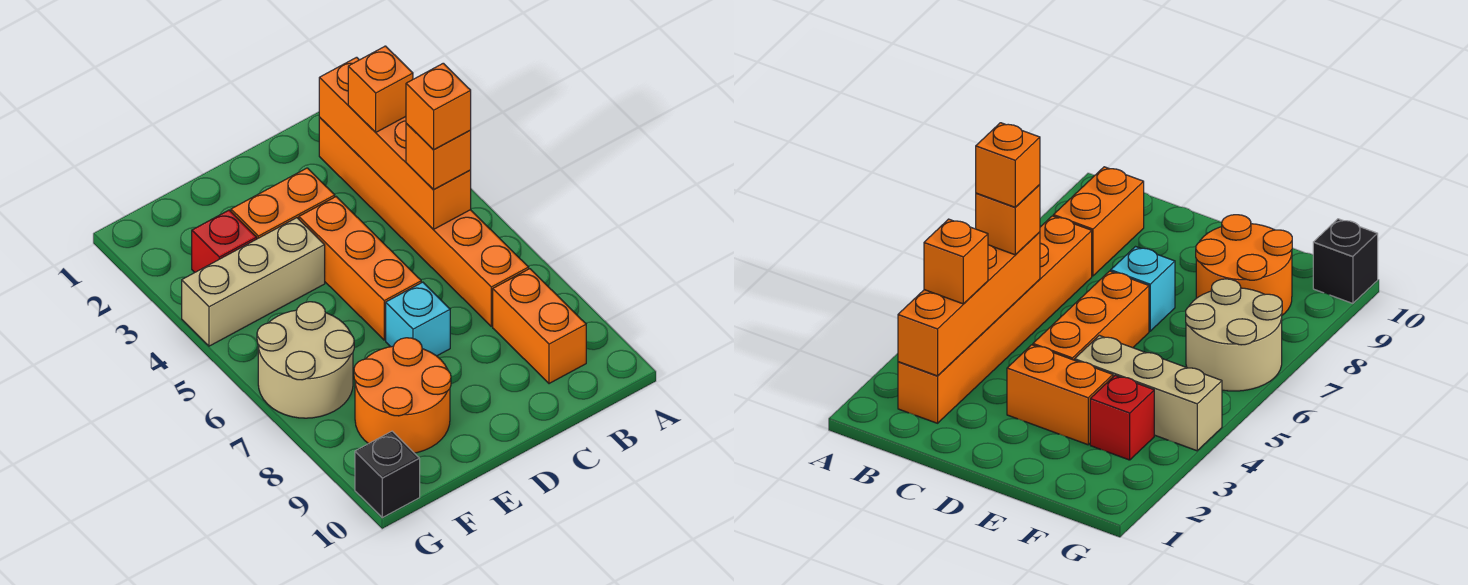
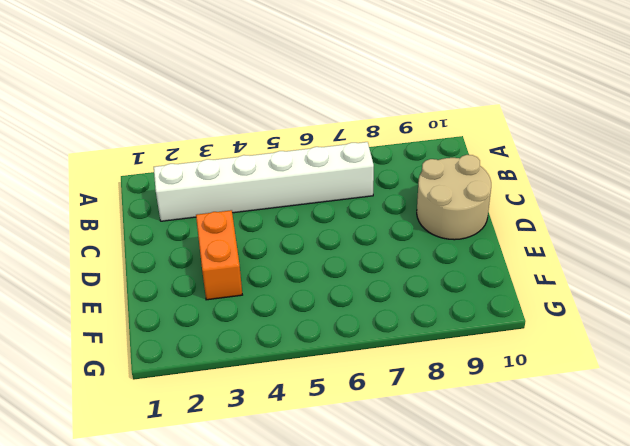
white brick B2:B7 level 1 -> orange brick B2:B7 level 1
tan round brick C9:D10 level 1 -> tan round brick F6:G7 level 1
none -> orange brick B8:B9 level 1
none -> orange brick D4:D6 level 1
none -> cyan brick D7 level 1

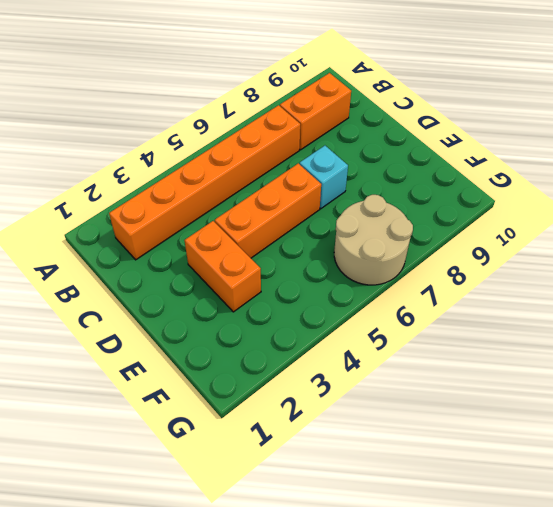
none -> tan brick E4:G4 level 1
none -> orange round brick E8:F9 level 1
none -> red brick F3 level 1

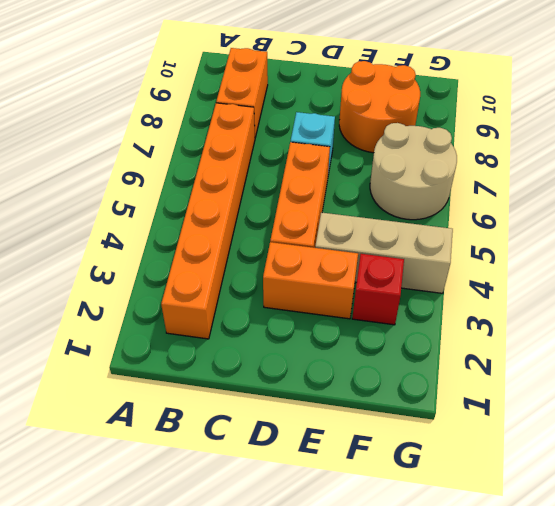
none -> black brick G10 level 1
none -> orange brick B2:B5 level 2
none -> orange brick B3 level 3

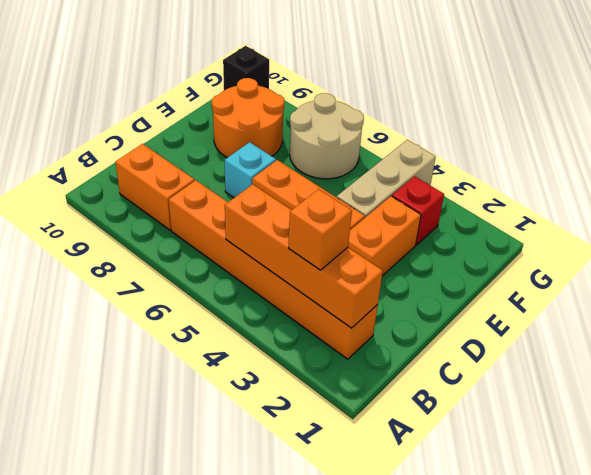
none -> orange brick B5 level 3
none -> orange brick B5 level 4

